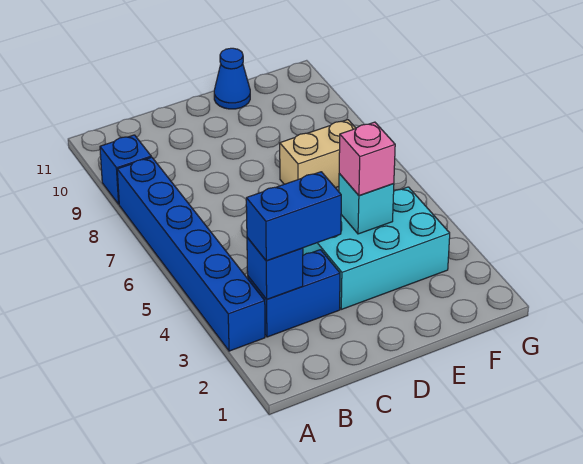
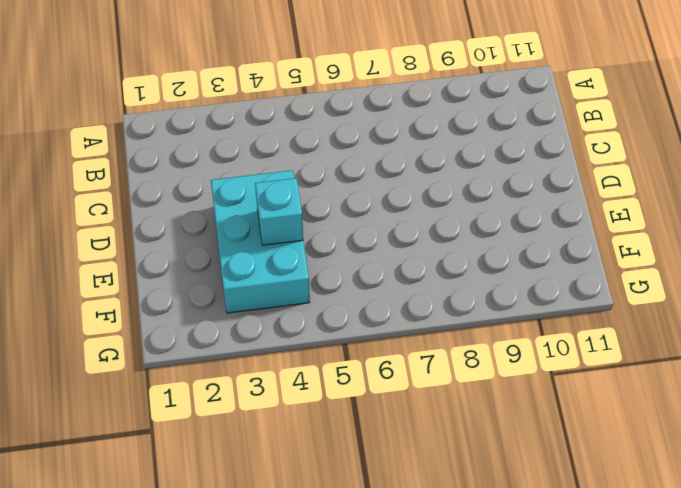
none -> blue brick A3:A8 level 1
none -> blue brick A9 level 1

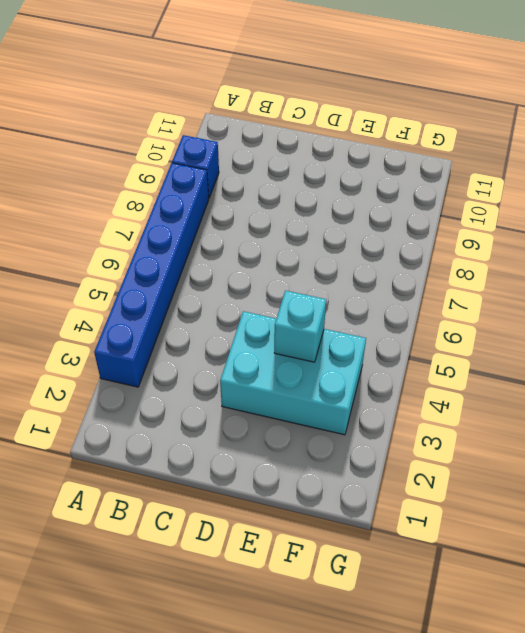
none -> blue brick B3:C3 level 1
none -> tan brick E7:F7 level 1

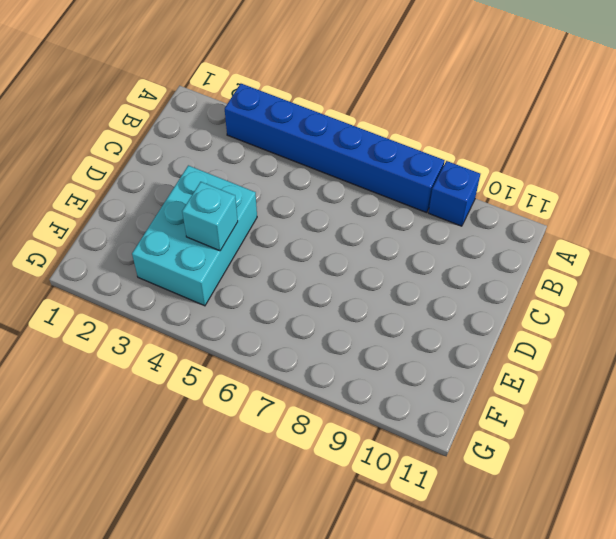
none -> blue brick B3:C3 level 1
none -> tan brick E7:F7 level 1

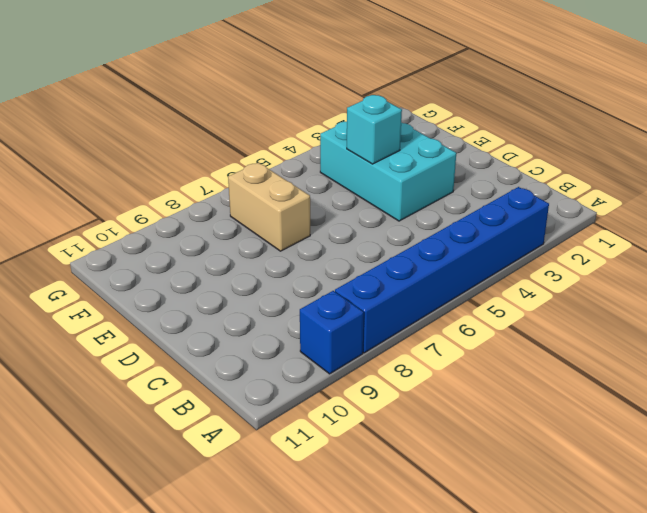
none -> blue brick B3:C3 level 1
none -> blue cone E11 level 1

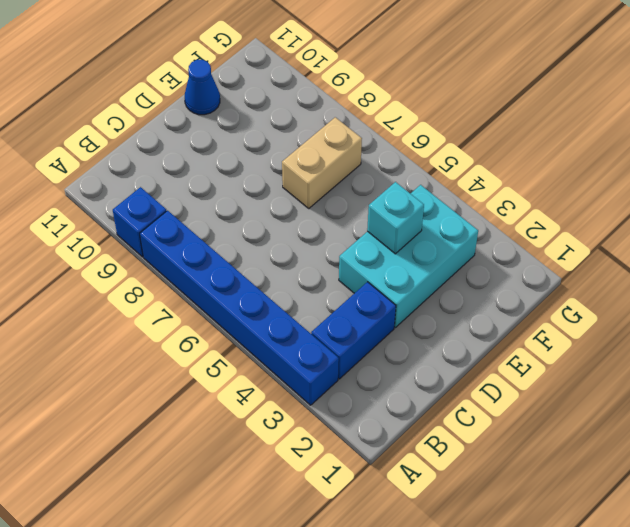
none -> blue brick B3 level 2
none -> blue brick B3:C3 level 3

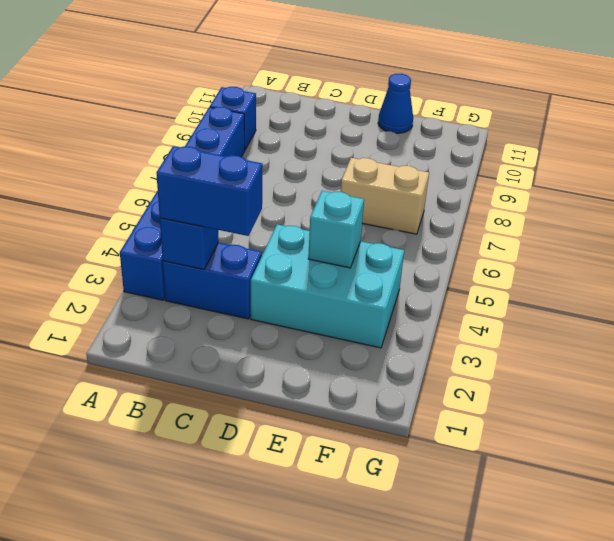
none -> pink brick E4 level 3

